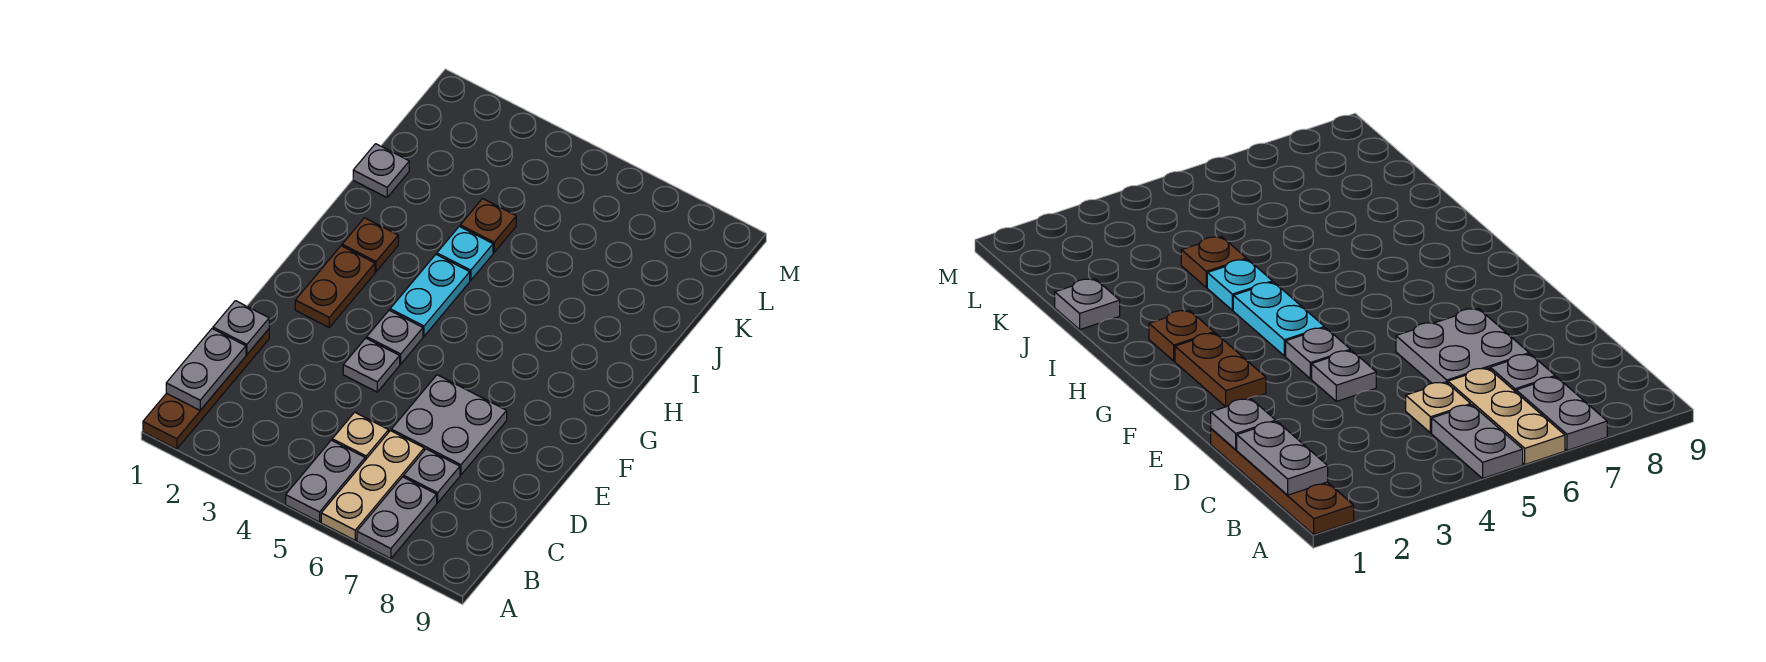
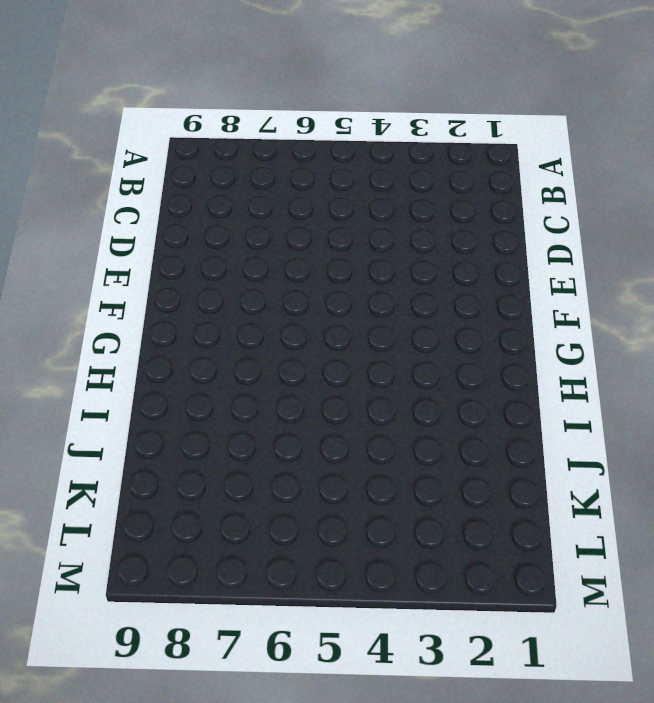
none -> brown plate A1:D1 level 1
none -> grey plate A5:B5 level 1
none -> tan plate A6:C6 level 1

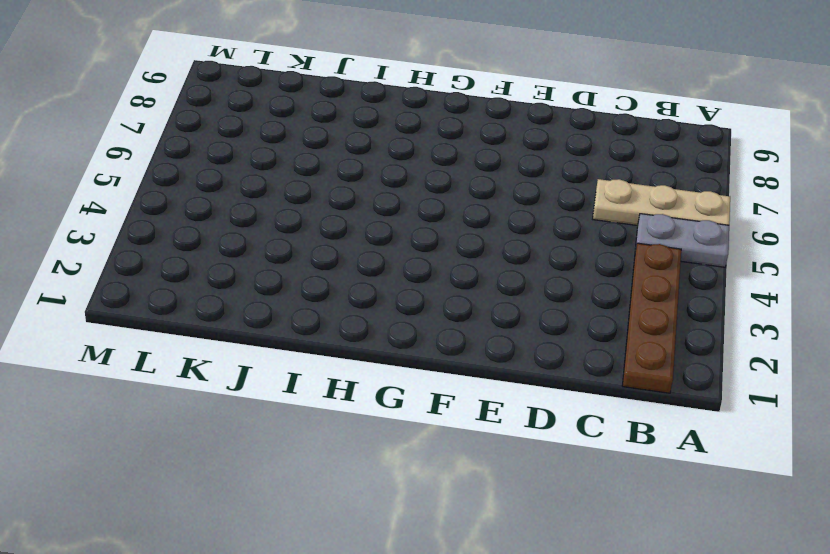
brown plate B1:B4 level 1 -> brown plate A1:D1 level 1
none -> grey plate A7:B7 level 1
none -> tan plate C5 level 1
none -> grey plate C7 level 1

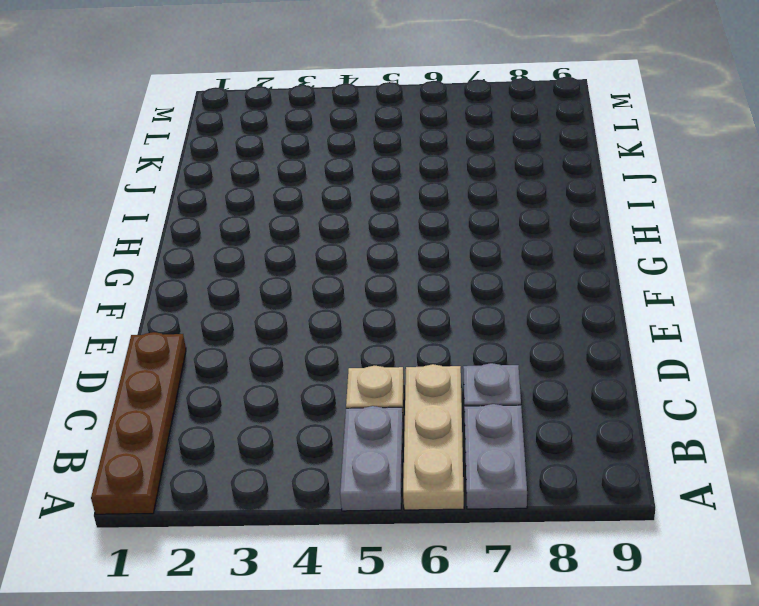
none -> grey plate D6:E7 level 1
none -> grey plate E4 level 1
none -> brown plate F2:G2 level 1

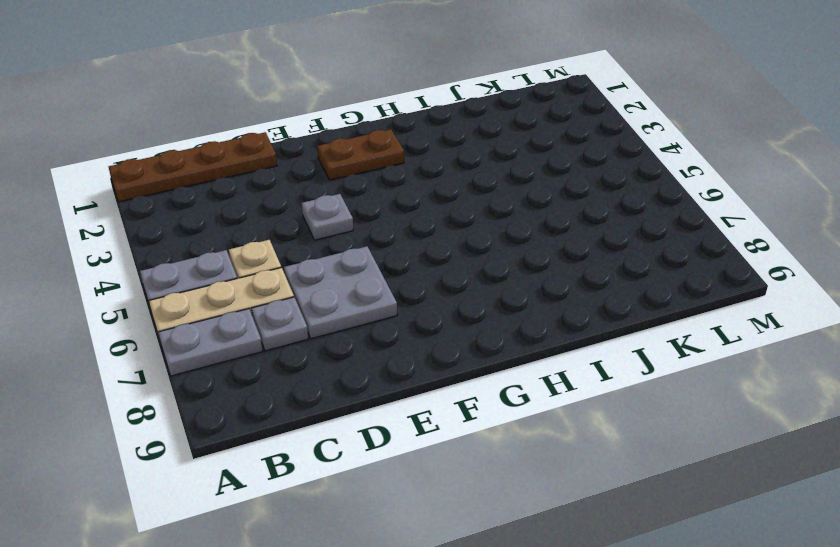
none -> grey plate F4 level 1
none -> cyan plate G4:H4 level 1
none -> brown plate H2 level 1

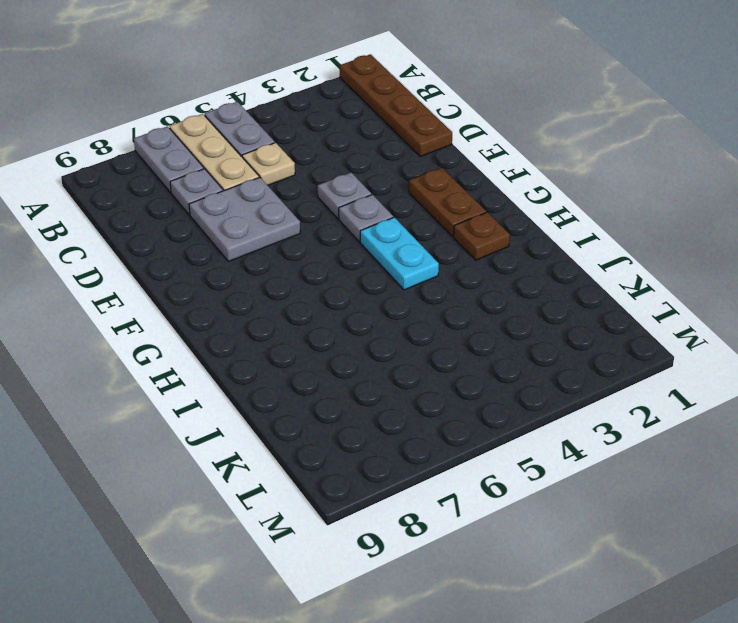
none -> cyan plate I4 level 1
none -> grey plate J1 level 1
none -> brown plate J4 level 1

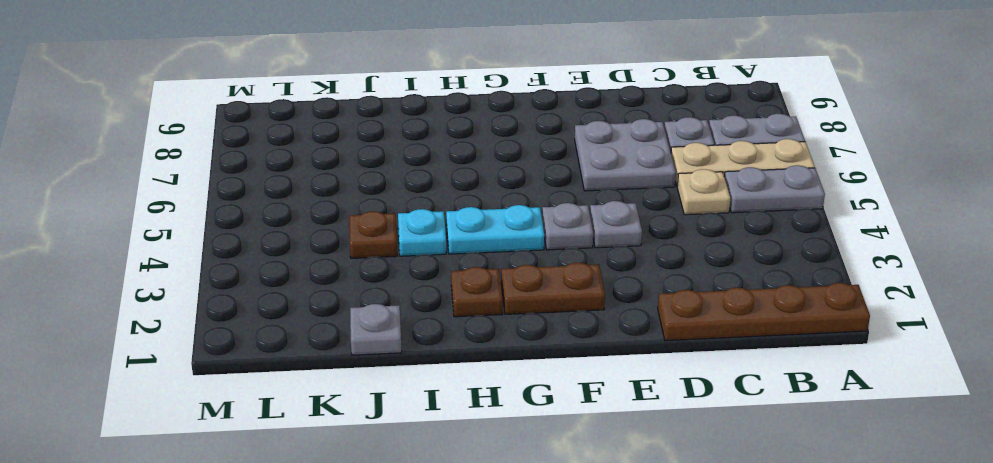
none -> grey plate B1:C1 level 2
none -> grey plate D1 level 2

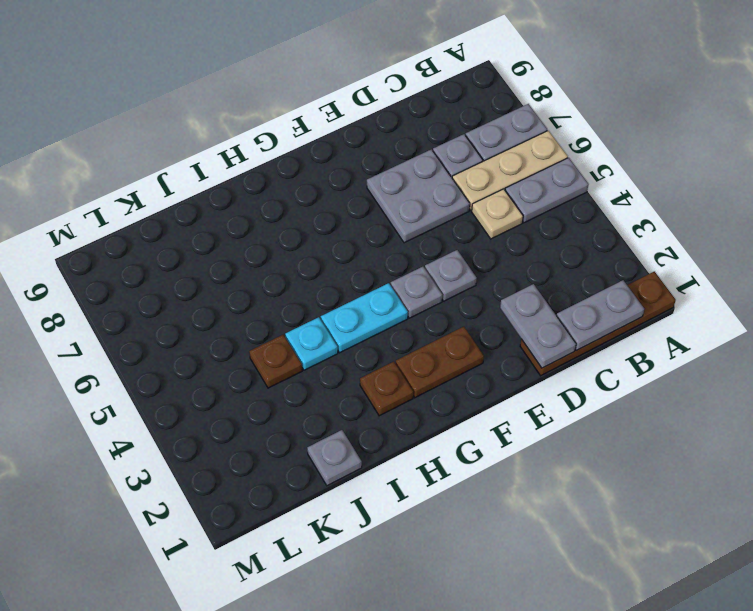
grey plate D1:D2 level 2 -> grey plate D1 level 2

